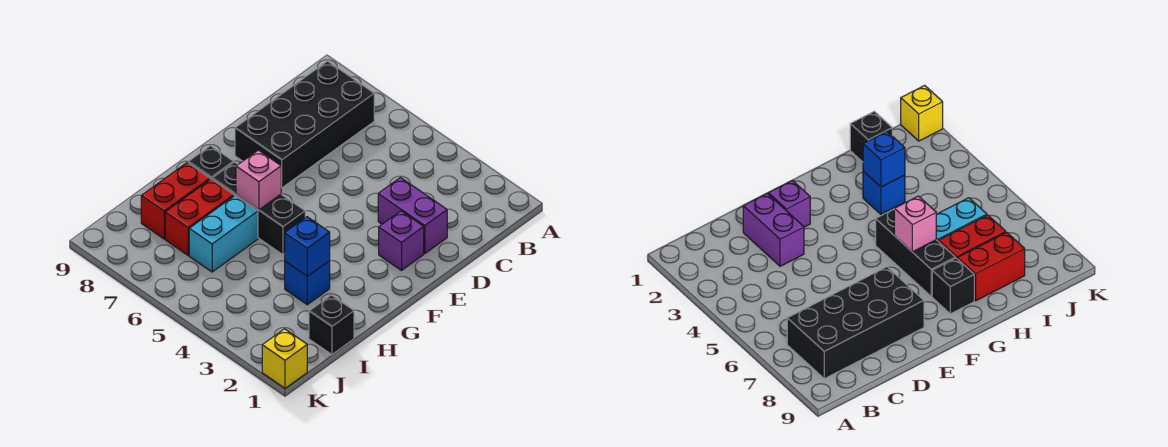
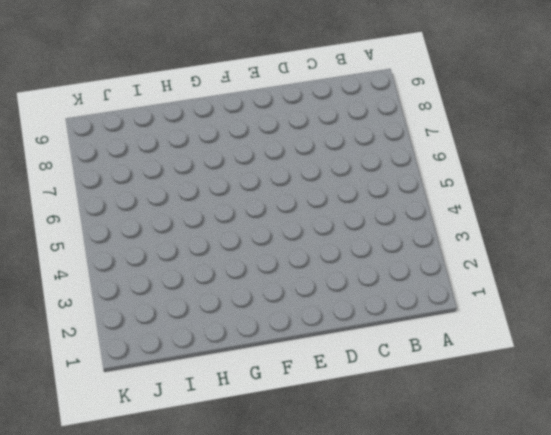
none -> black brick B7:E8 level 1
none -> purple brick D2:D3 level 1
none -> purple brick E2 level 1

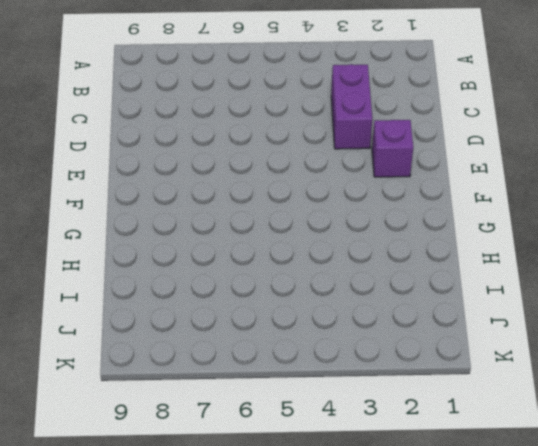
purple brick C3:D3 level 1 -> purple brick D2:D3 level 1
none -> black brick B7:E8 level 1
none -> black brick G5:G7 level 1
none -> black brick G8 level 1

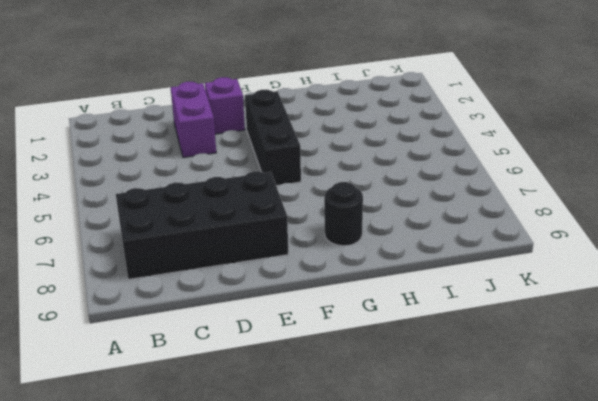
black brick F3:F5 level 1 -> black brick G5:G7 level 1
black round brick G8 level 1 -> black brick G8 level 1
none -> blue brick H3 level 1
none -> cyan brick H6:I6 level 1
none -> red brick H7:I7 level 1

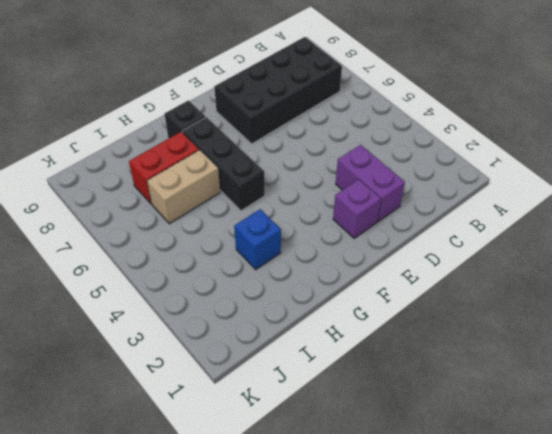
tan brick H6:I6 level 1 -> cyan brick H6:I6 level 1
none -> red brick H8:I8 level 1
none -> black brick I1 level 1
none -> yellow brick K1 level 1

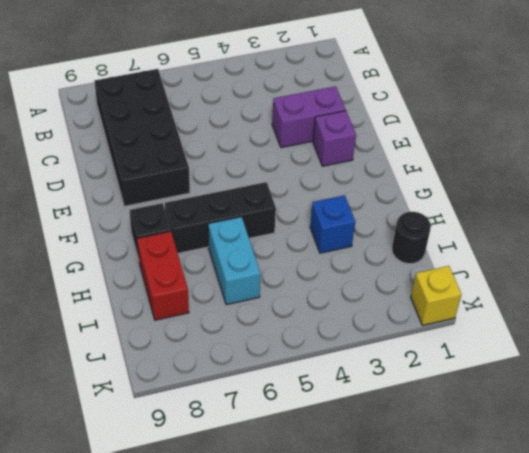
black round brick I1 level 1 -> black brick I1 level 1
none -> red brick H7:I7 level 1
none -> pink brick G6 level 2
none -> blue brick H3 level 2

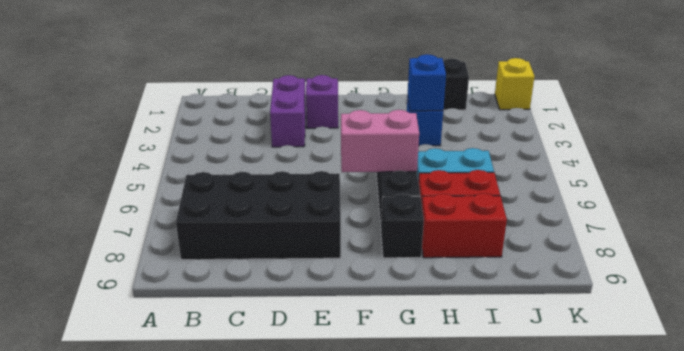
pink brick F6:G6 level 2 -> pink brick G6 level 2

